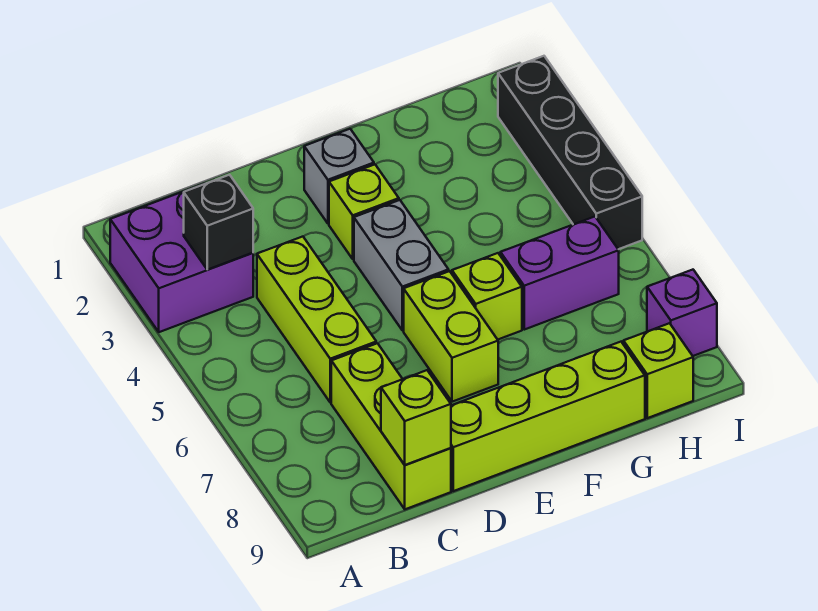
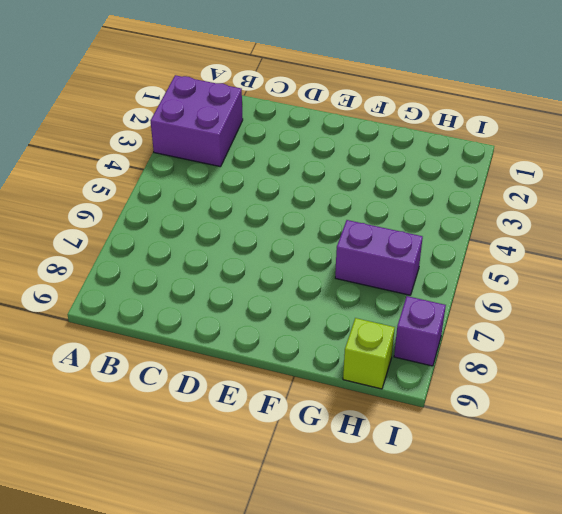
none -> lime brick C4:C6 level 1
none -> lime brick C7:C9 level 1
none -> lime brick D9:G9 level 1

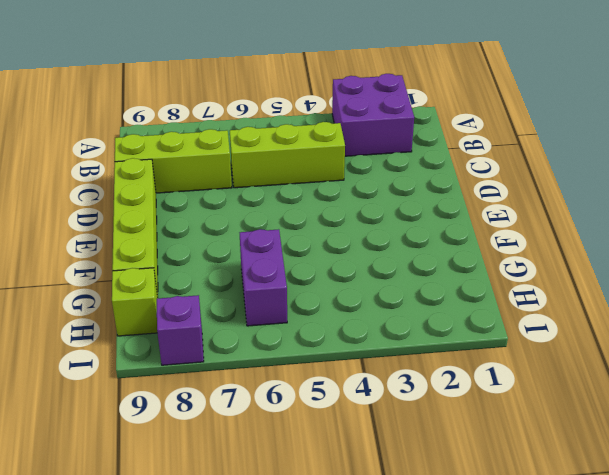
none -> grey brick E2 level 1
none -> lime brick E3 level 1
none -> grey brick E4:E5 level 1

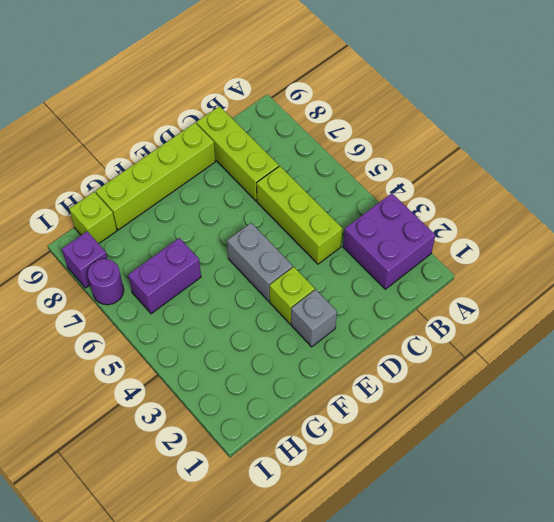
purple round brick I7 level 1 -> none
none -> lime brick E6:E7 level 1
none -> lime brick F6 level 1
none -> black brick I2:I5 level 1

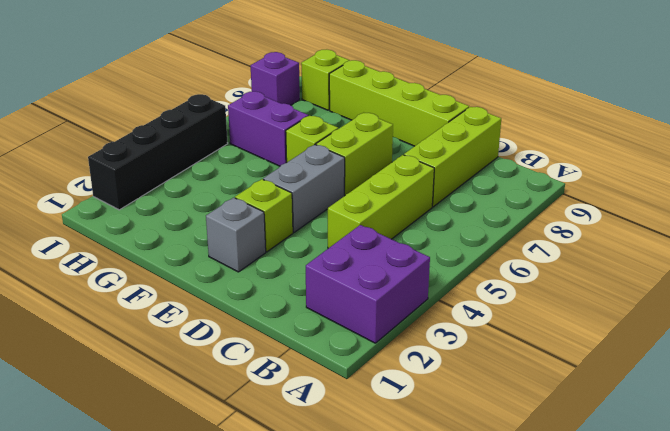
none -> black brick B3 level 2
none -> lime brick C9 level 2

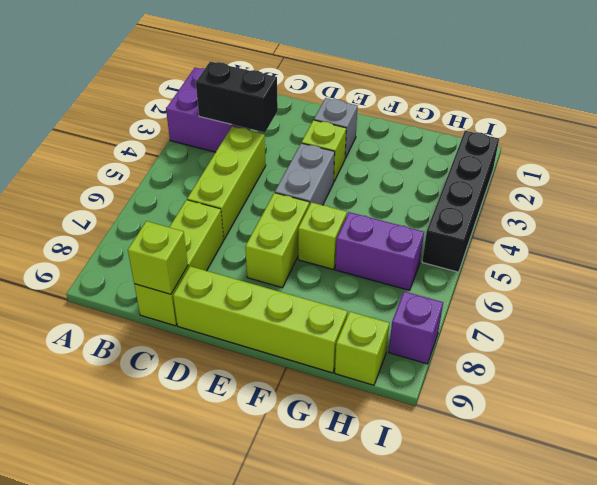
black brick B3:C3 level 2 -> black brick B3 level 2

